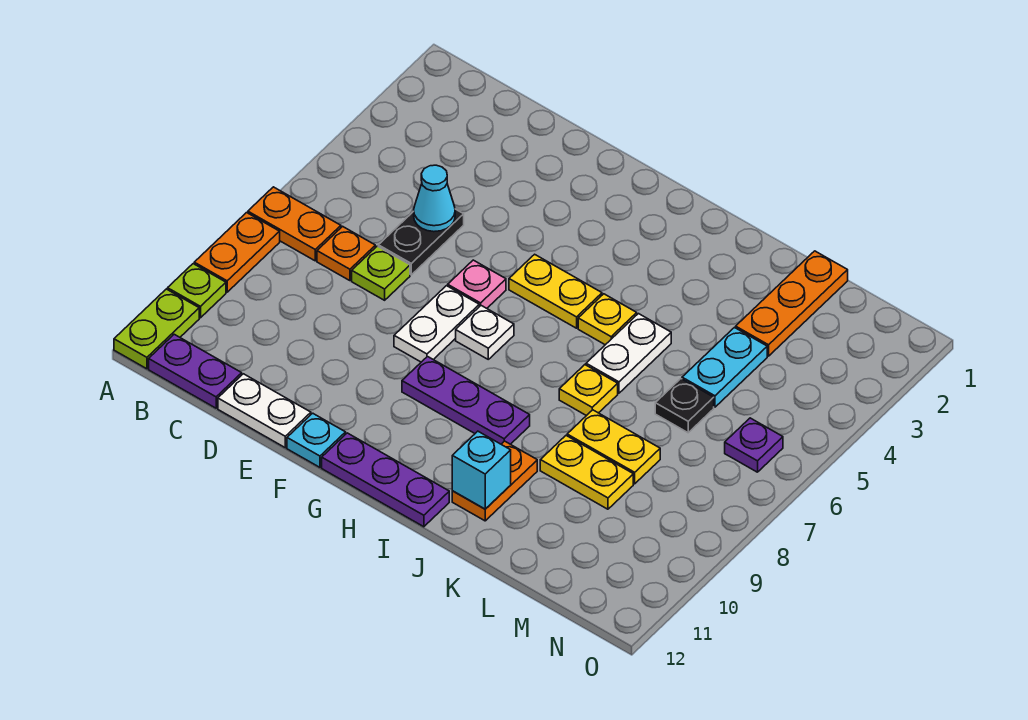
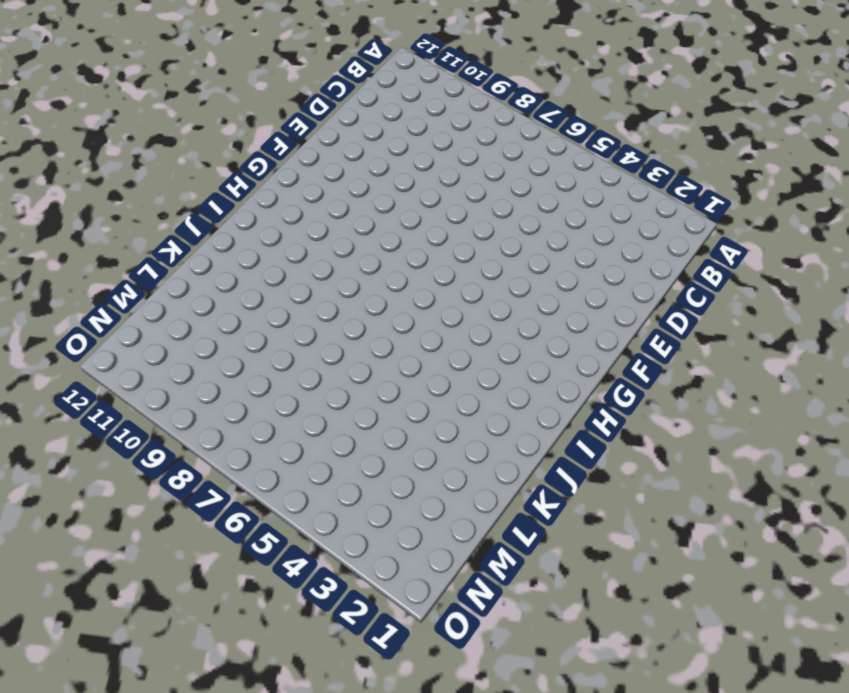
none -> orange plate A7:B7 level 1
none -> orange plate A8:A9 level 1
none -> lime plate A10 level 1

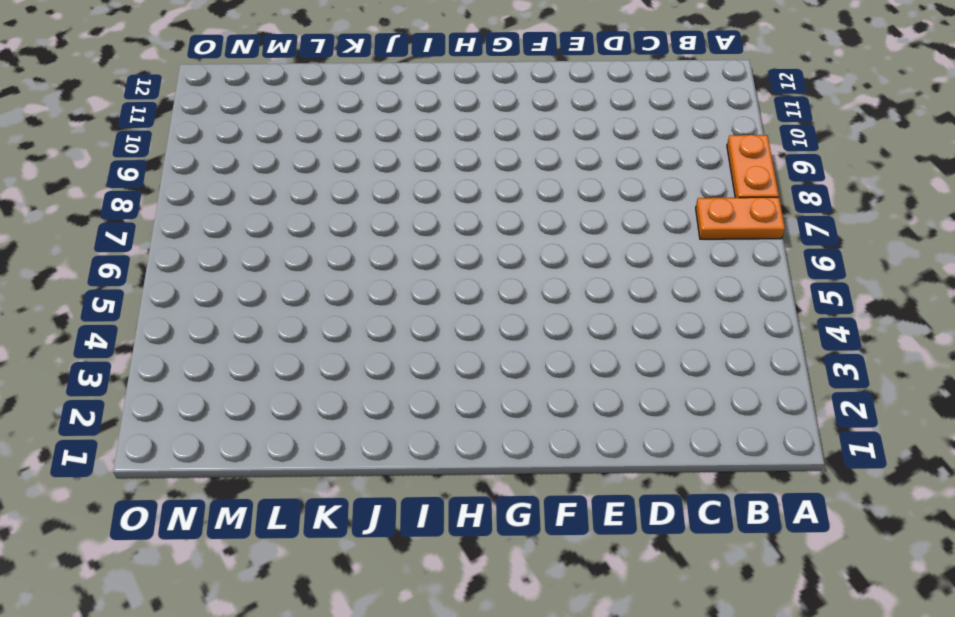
none -> lime plate A10 level 1
none -> lime plate A11:A12 level 1
none -> purple plate B12:C12 level 1

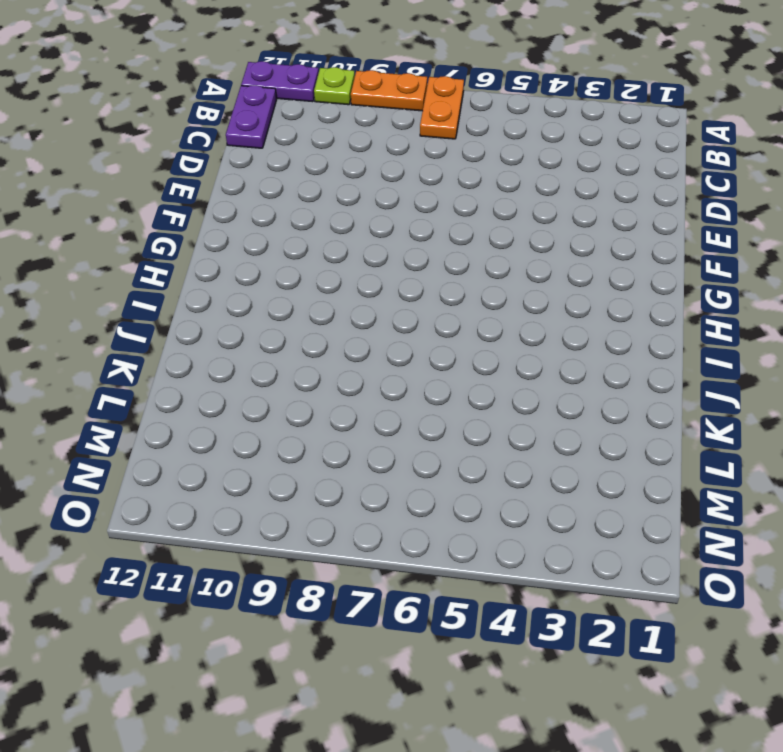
purple plate A11:A12 level 1 -> lime plate A11:A12 level 1
none -> orange plate C7 level 1
none -> black plate D5:D6 level 1
none -> lime plate D7 level 1

